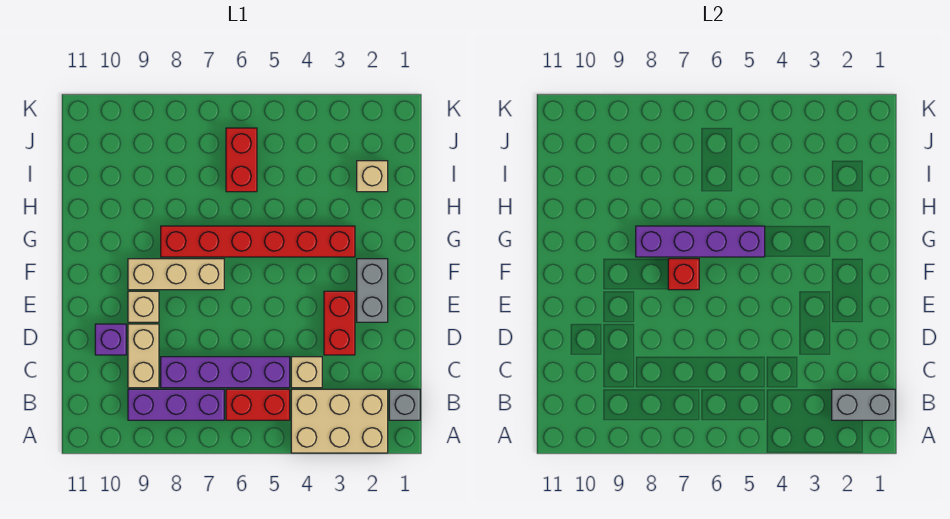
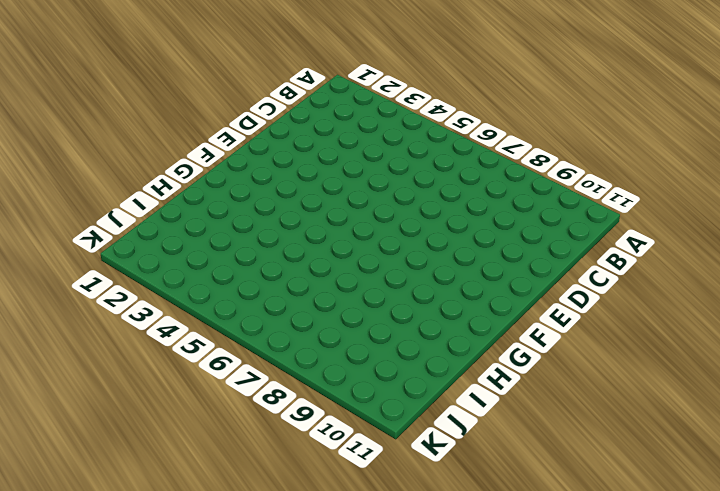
none -> tan brick A2:B4 level 1
none -> grey brick B1 level 1
none -> red brick B5:B6 level 1

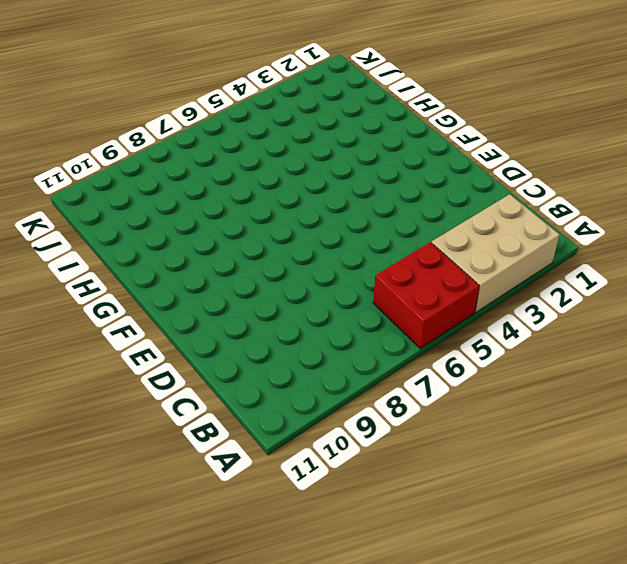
red brick A5:B6 level 1 -> red brick B5:B6 level 1
none -> grey brick B1 level 1
none -> purple brick B7:B9 level 1
none -> tan brick C4 level 1

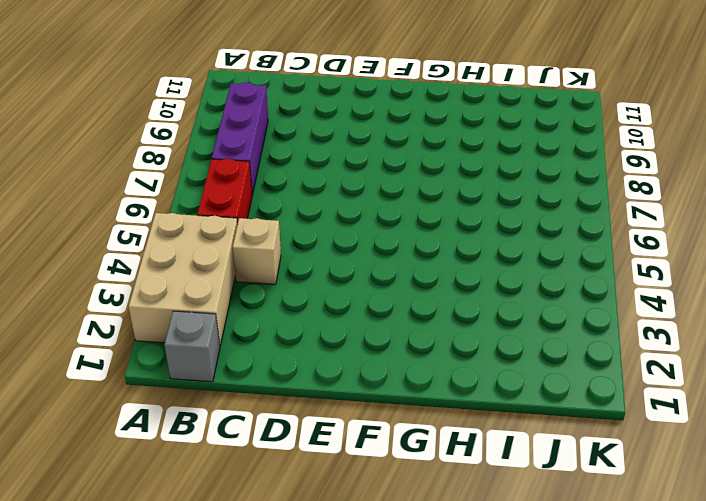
none -> purple brick C5:C8 level 1
none -> tan brick C9:D9 level 1
none -> red brick D3:E3 level 1

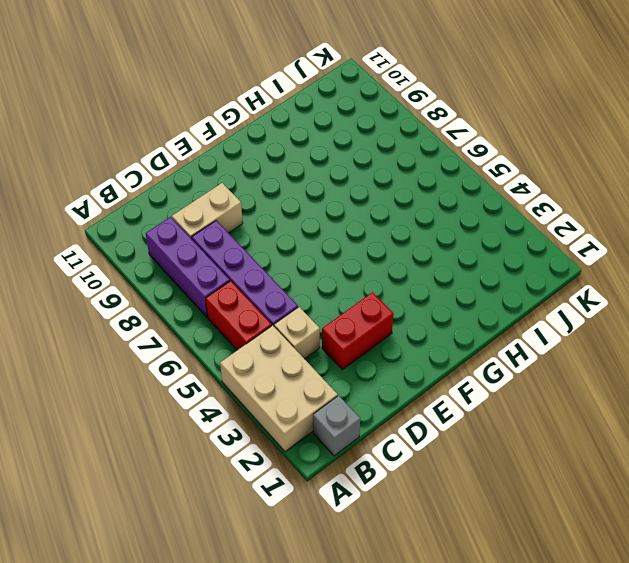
none -> purple brick D10 level 1
none -> grey brick E2:F2 level 1
none -> tan brick E9 level 1

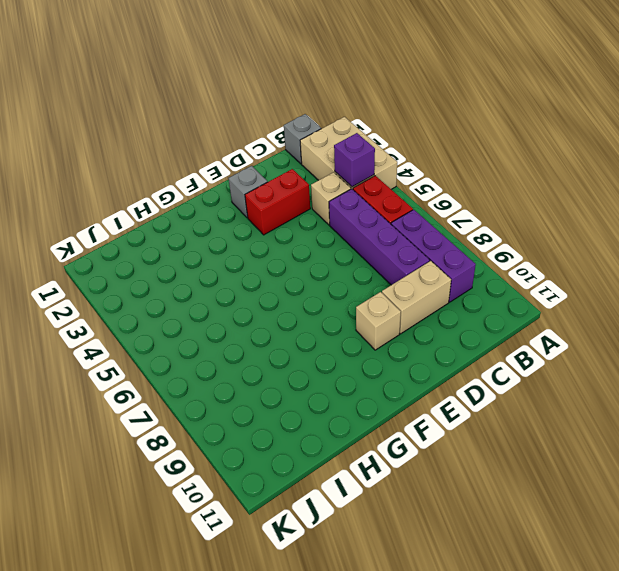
purple brick B4 level 2 -> purple brick D10 level 1
grey brick E2 level 1 -> grey brick E2:F2 level 1
none -> tan brick F7:F9 level 1
none -> red brick G3:G8 level 1
none -> tan brick I2 level 1

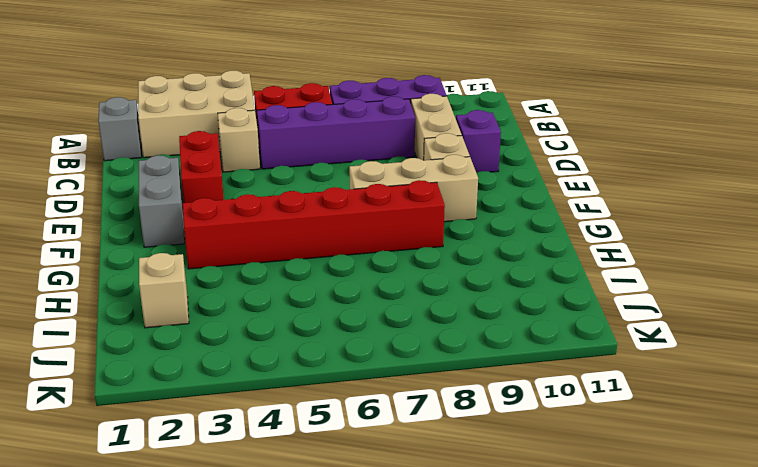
none -> red brick I6:J6 level 1
none -> grey brick B1:B2 level 2
none -> red brick F7 level 2

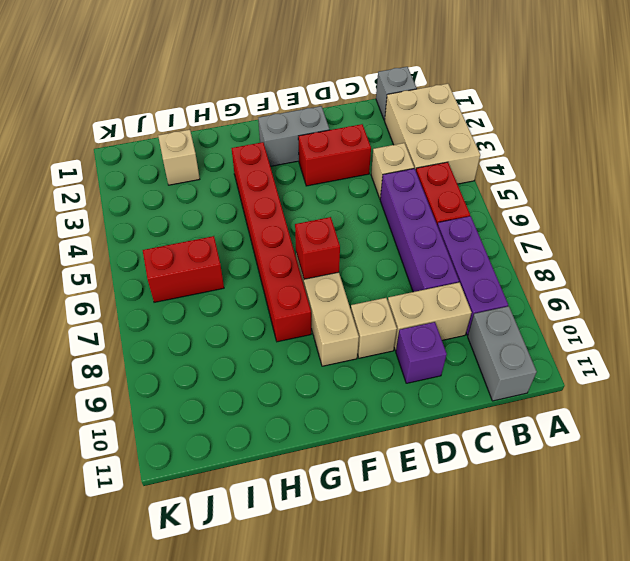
grey brick B10:B11 level 1 -> grey brick B1:B2 level 2
none -> purple brick G5:G8 level 2

